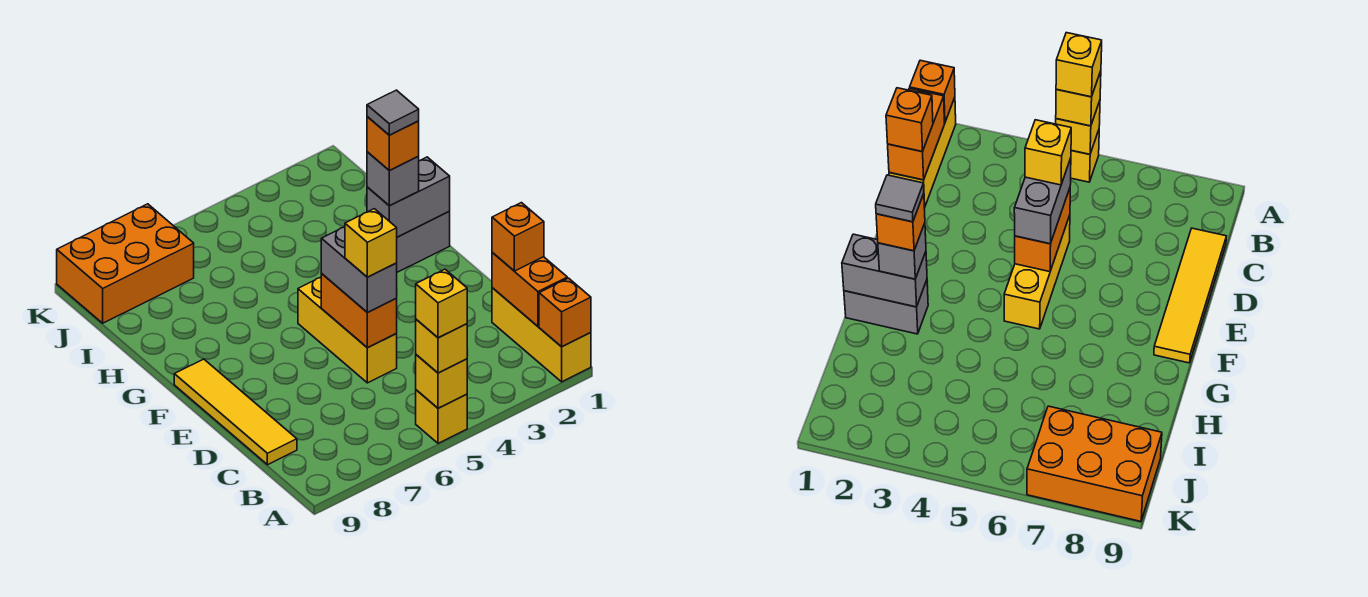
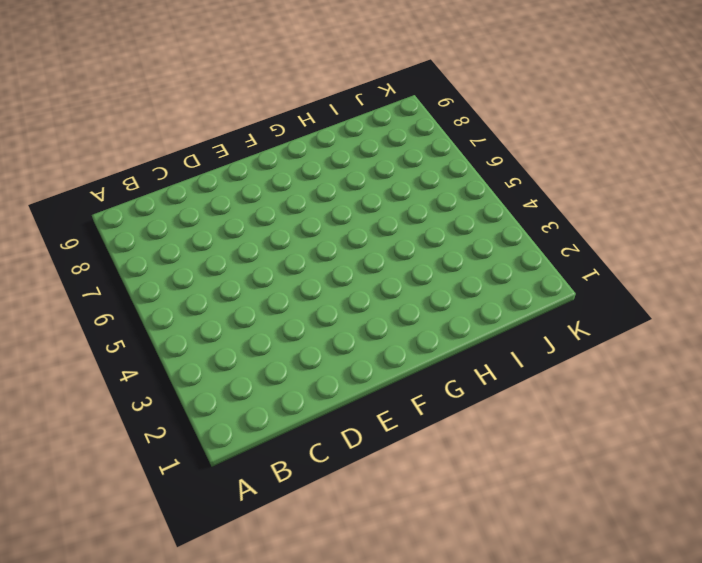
none -> yellow brick A1:C1 level 1
none -> yellow brick A5 level 1
none -> yellow tile C9:F9 level 1

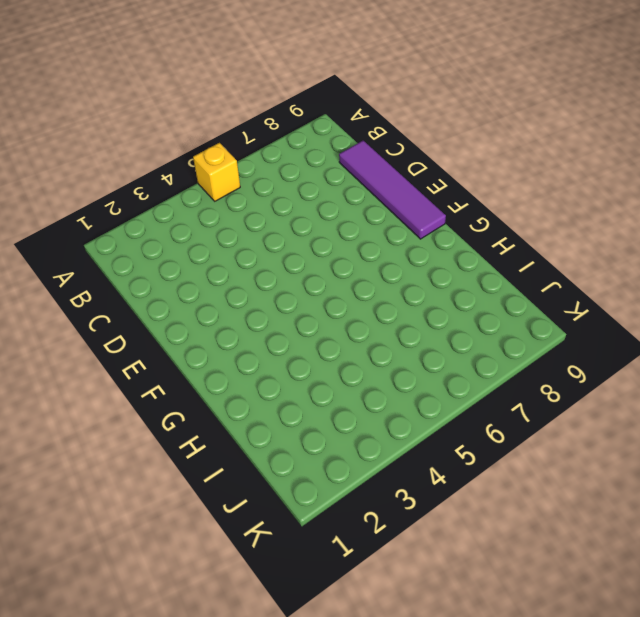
purple tile C9:F9 level 1 -> yellow tile C9:F9 level 1
none -> yellow brick A1:C1 level 1
none -> yellow brick D5:F5 level 1
none -> grey brick G1:G2 level 1

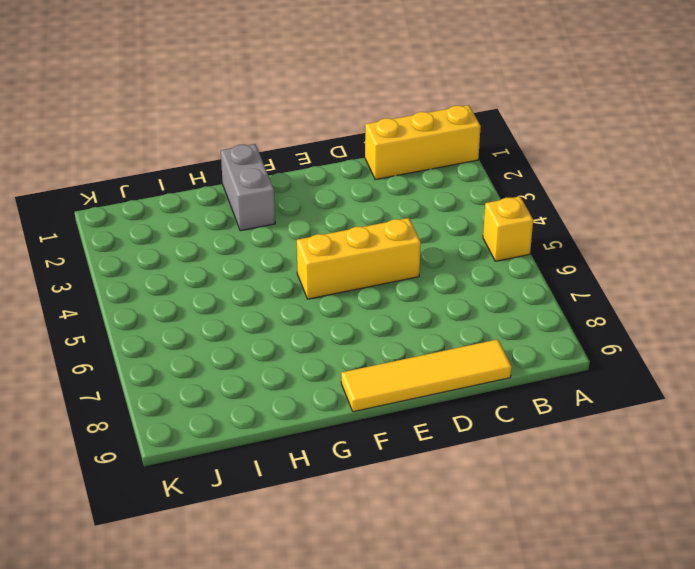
none -> orange brick J7:K9 level 1
none -> orange brick A1 level 2
none -> yellow brick A5 level 2

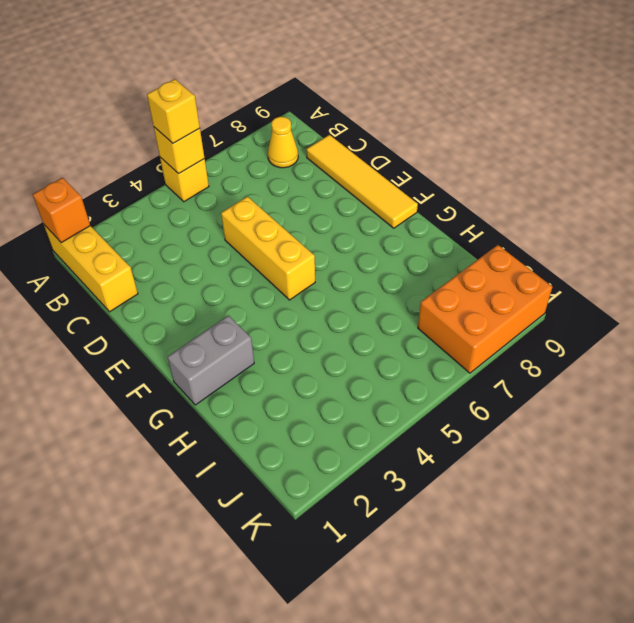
yellow cone B8 level 1 -> none
none -> orange brick B1:C1 level 2
none -> orange brick D5:E5 level 2
none -> grey brick G1:G2 level 2

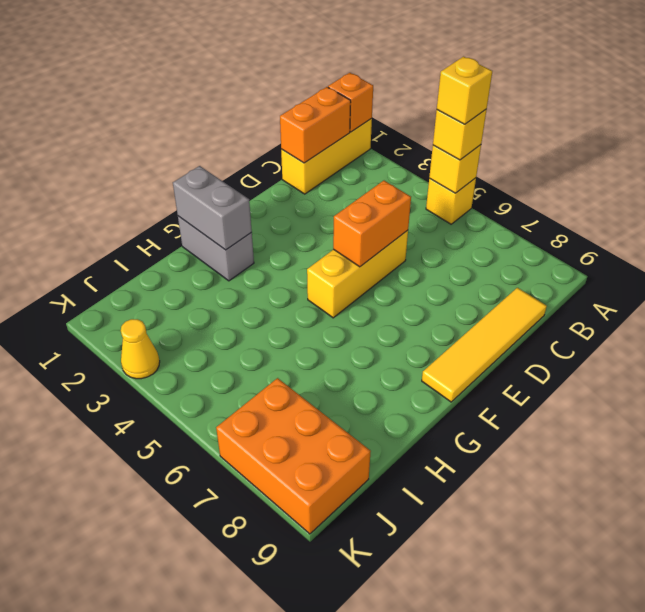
yellow cone K3 level 1 -> none
none -> orange brick C1 level 3
none -> grey brick D5:E5 level 3
none -> grey brick G2 level 3

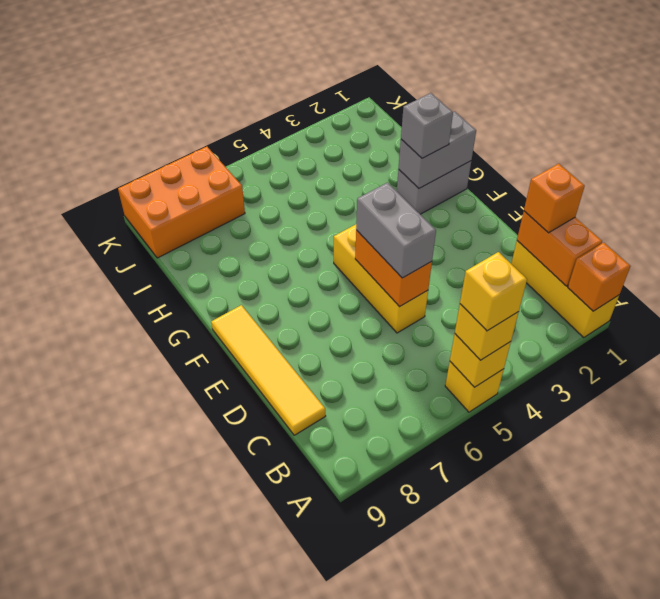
none -> yellow brick D5 level 4
none -> orange brick G2 level 4
none -> grey tile G2 level 5

